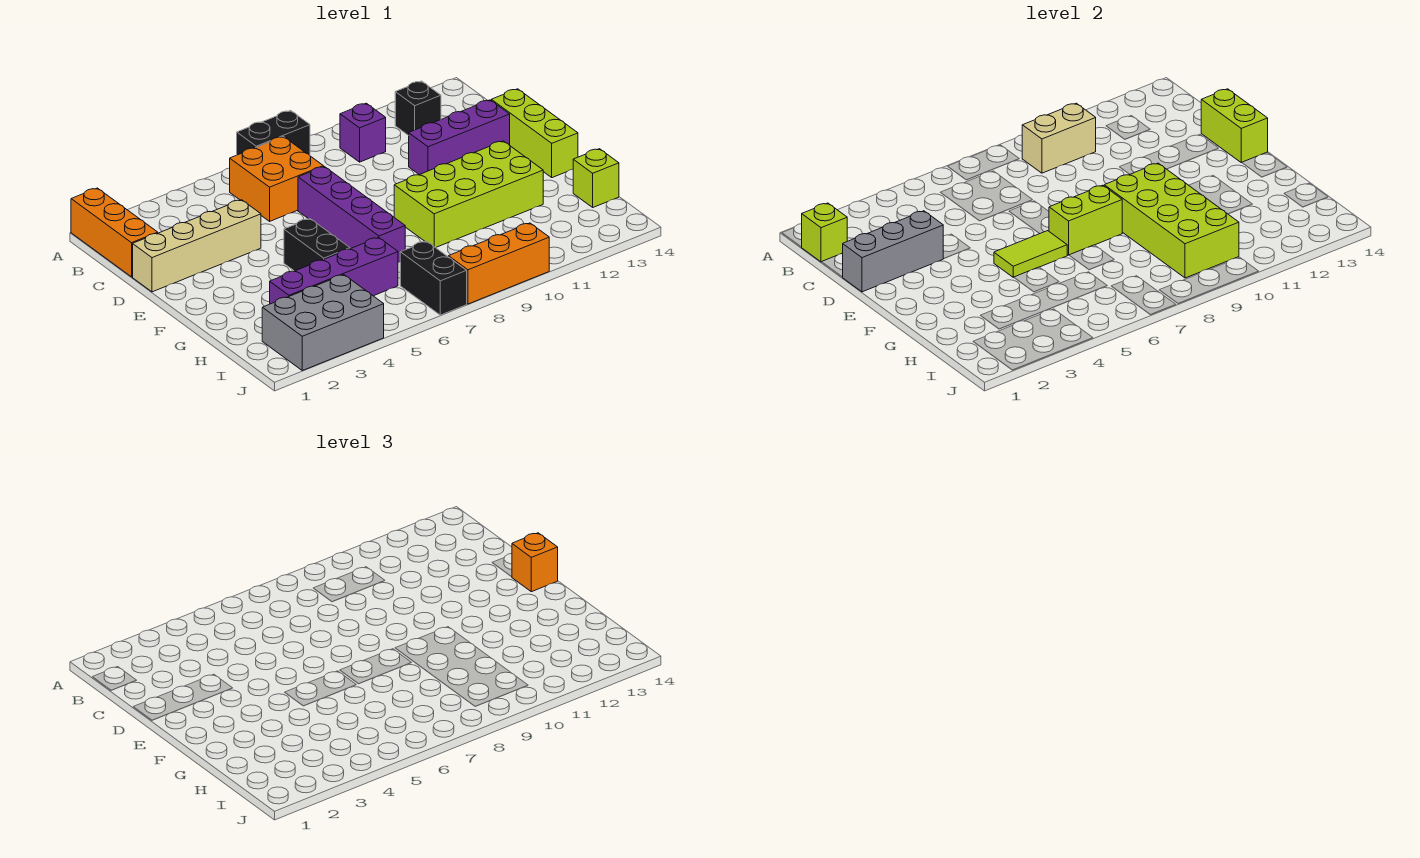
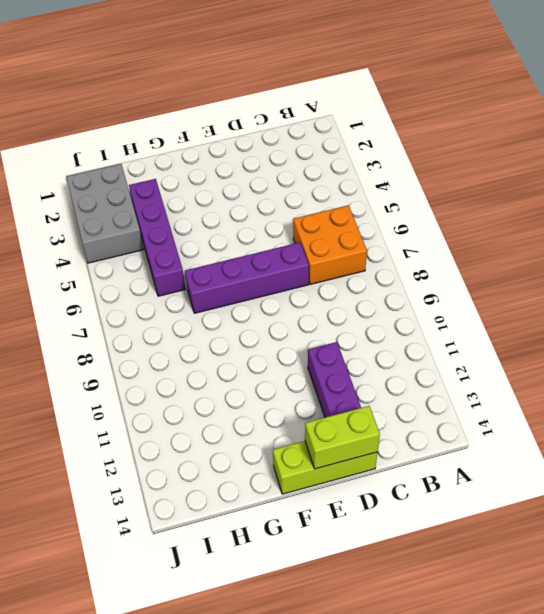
none -> orange brick A1:C1 level 1
none -> black brick A7:A8 level 1
none -> purple brick B10 level 1

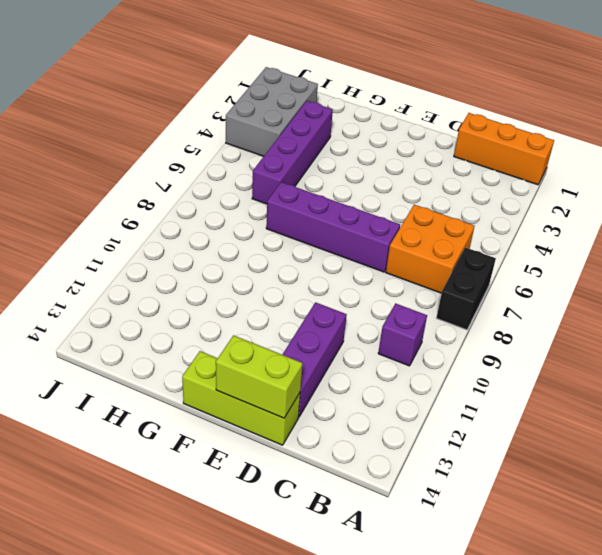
none -> black brick B12 level 1
none -> tan brick D1:D4 level 1
none -> black brick F5:G5 level 1

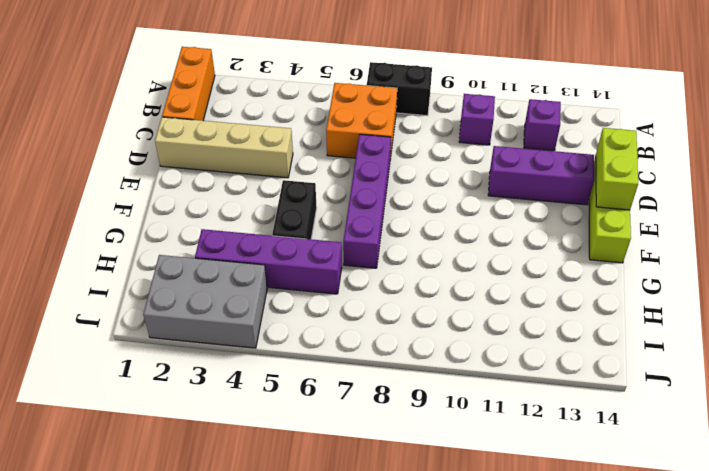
purple brick B12 level 1 -> black brick B12 level 1
none -> lime brick F9:G12 level 1
none -> lime brick H14 level 1
none -> black brick I7:J7 level 1

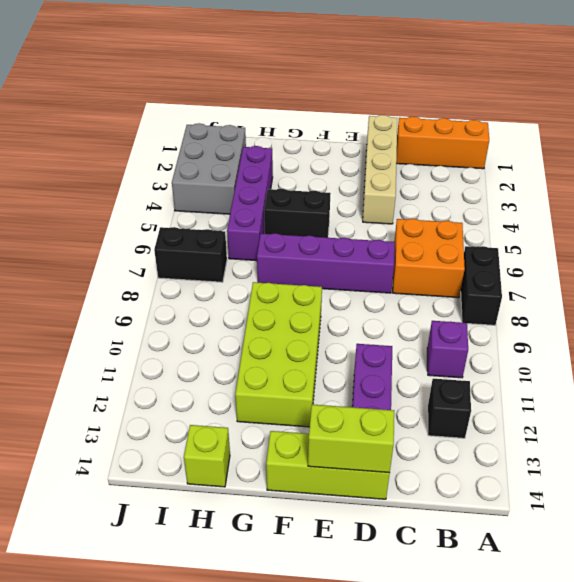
none -> orange brick J8:J10 level 1
none -> lime brick B1 level 2
none -> tan brick B9:B10 level 2

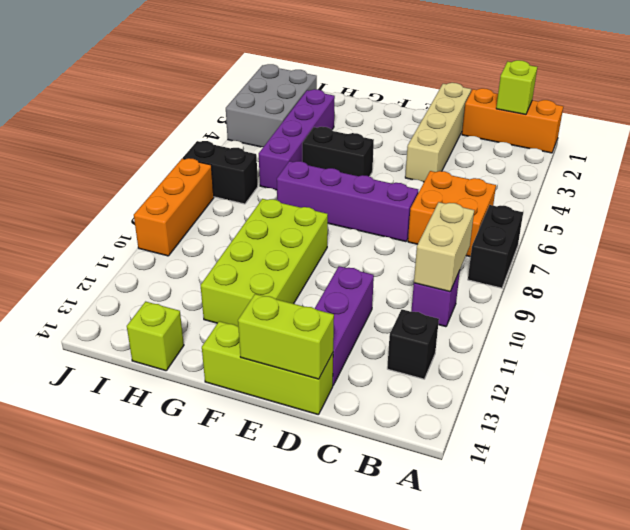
none -> grey brick D1:D3 level 2
none -> lime tile F5:F6 level 2
none -> lime brick F7:F8 level 2

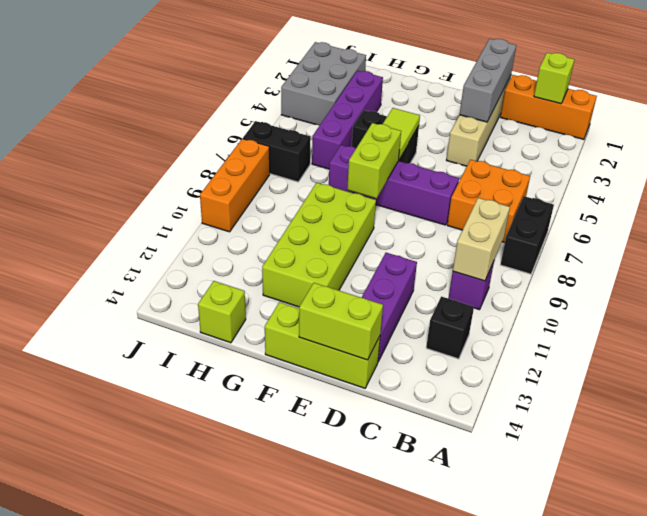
none -> lime brick F9:I10 level 2
none -> orange brick E14 level 3

